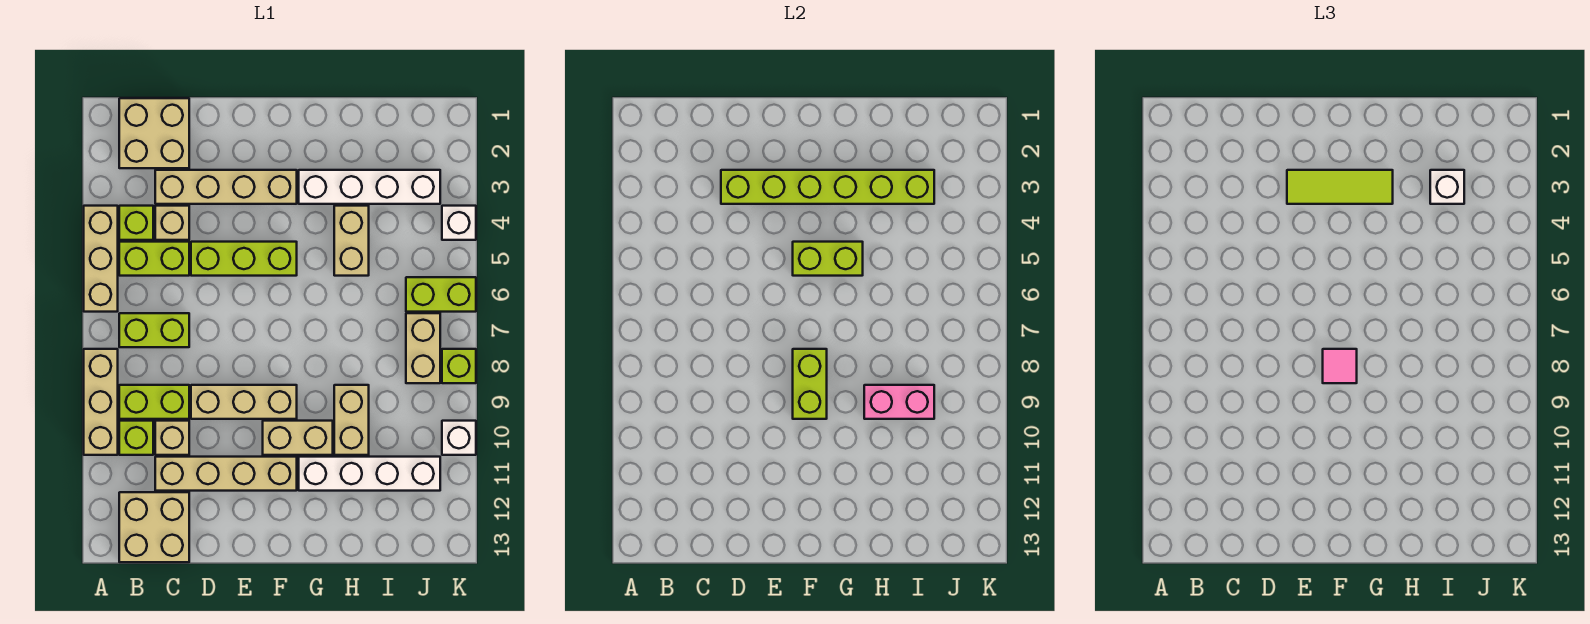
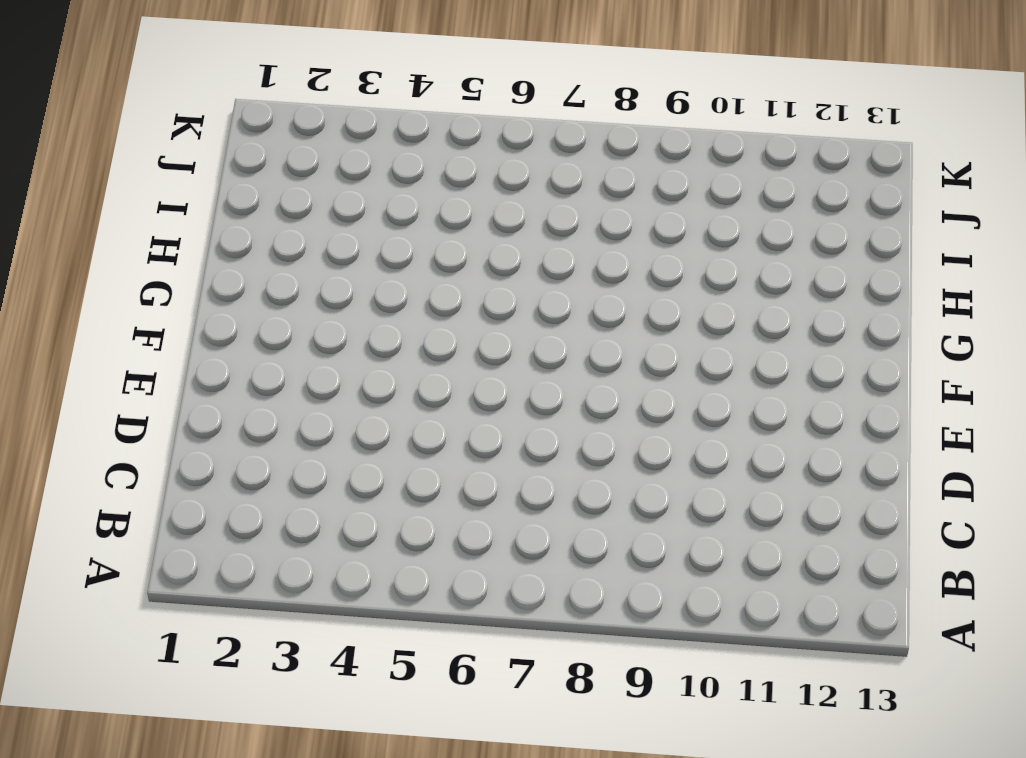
none -> tan brick A4:A6 level 1
none -> tan brick A8:A10 level 1
none -> tan brick B1:C2 level 1
none -> lime brick B4 level 1

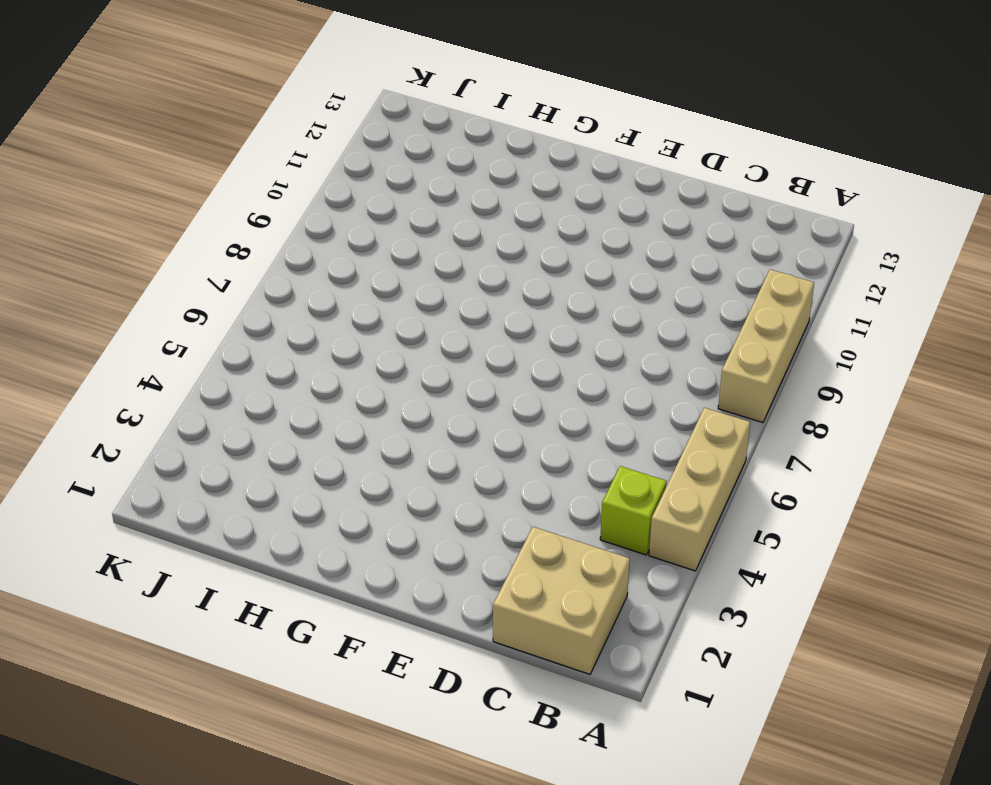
none -> lime brick B5:C5 level 1
none -> lime brick B7:C7 level 1
none -> lime brick B9:C9 level 1
none -> lime brick B10 level 1

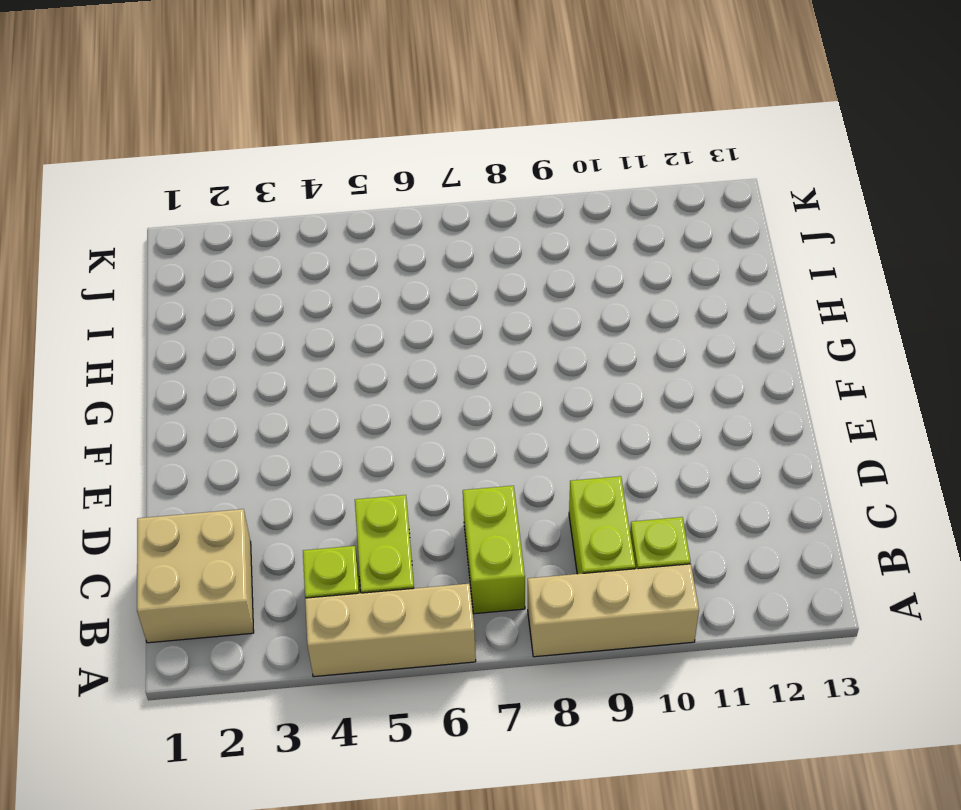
none -> tan brick B12:C13 level 1
none -> tan brick C3:F3 level 1
none -> tan brick C4 level 1
none -> tan brick C10 level 1

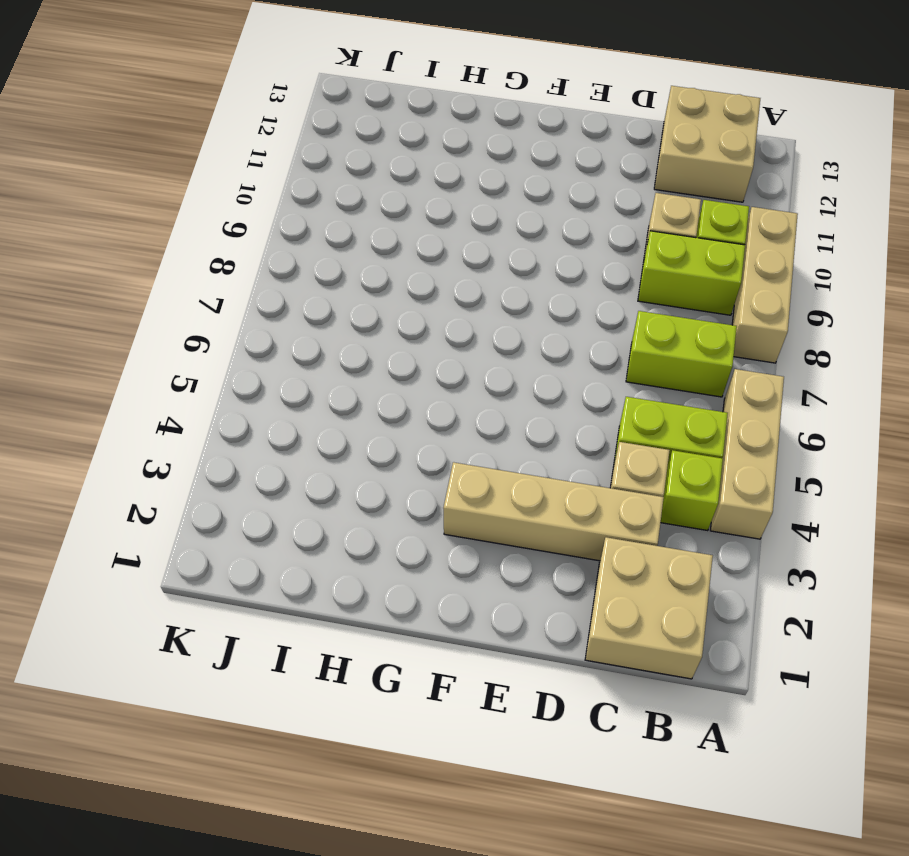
none -> tan brick C11:F11 level 1
none -> lime brick D5:F5 level 1
none -> tan brick D9:F9 level 1
none -> tan brick F10:G10 level 1

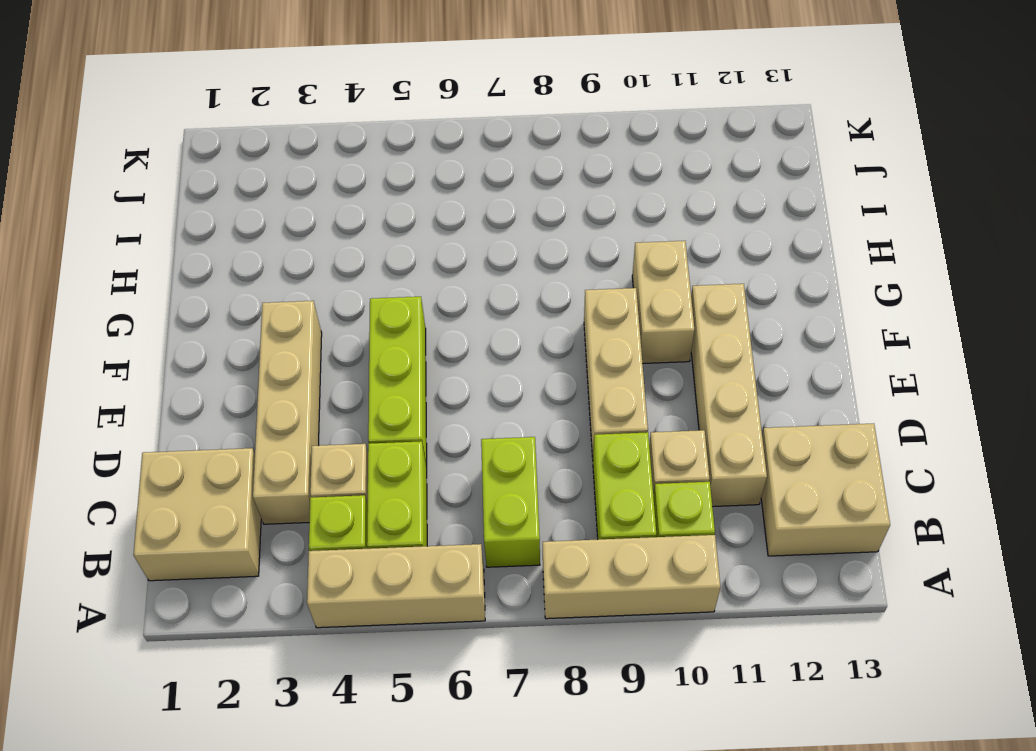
none -> white brick G3:J3 level 1
none -> white brick G11:J11 level 1
none -> tan brick H4:H5 level 1
none -> tan brick H9:H10 level 1

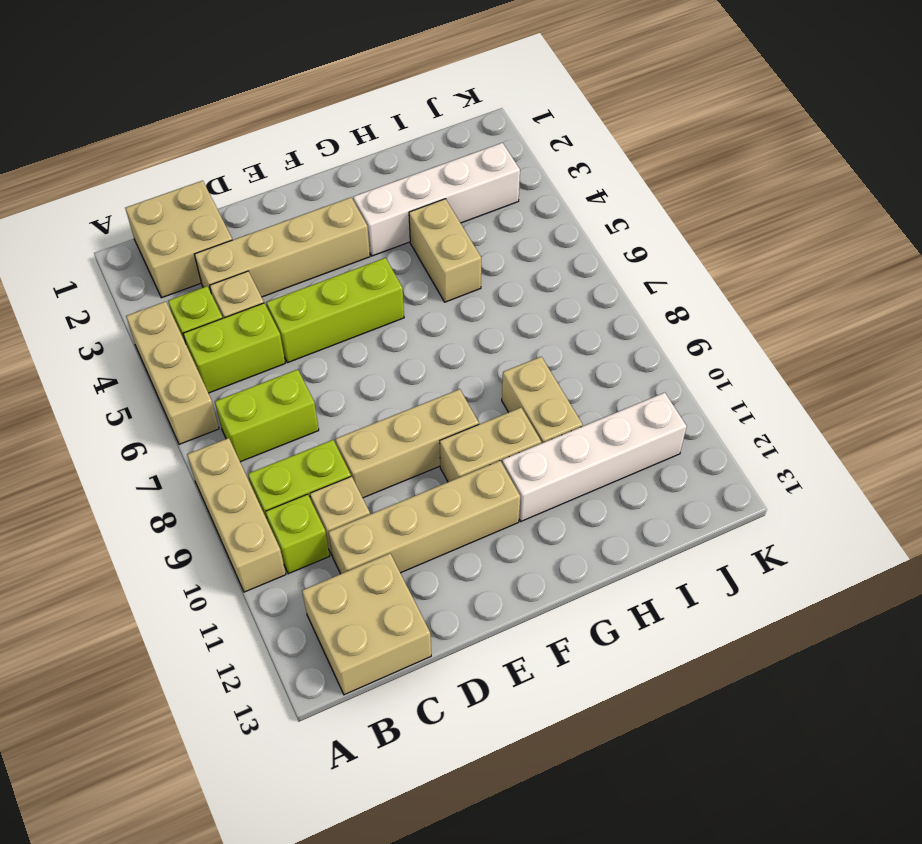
none -> lime brick J6:K6 level 1
none -> tan brick J7:J8 level 1
none -> white brick K4 level 1
none -> lime brick K8 level 1

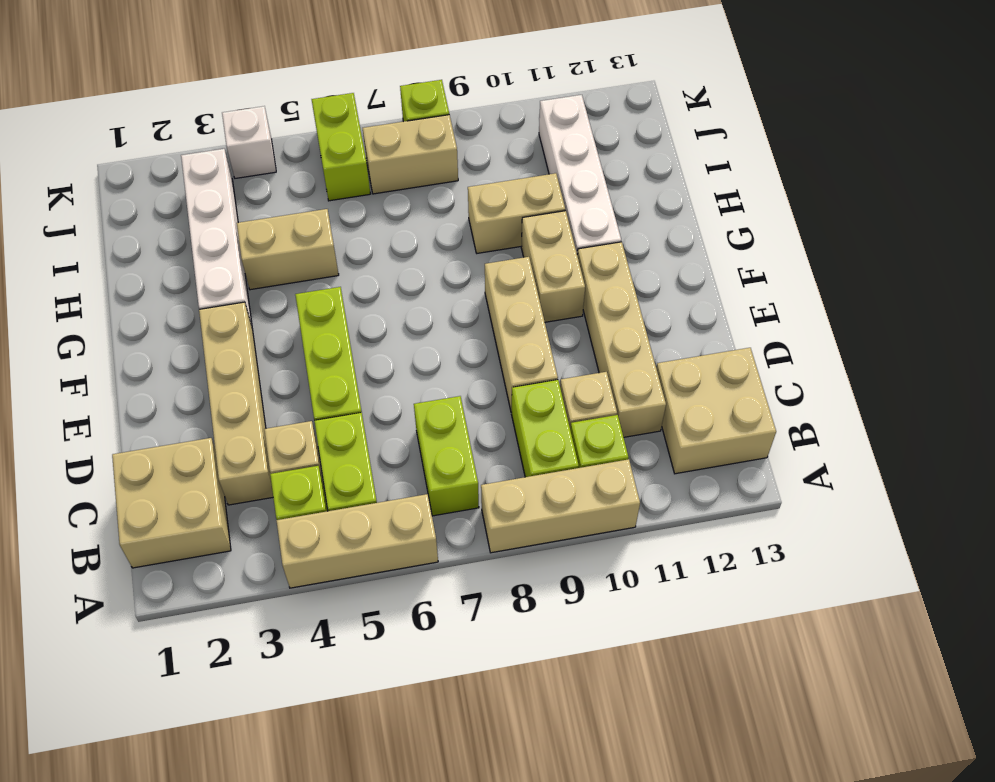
none -> white brick K10 level 1
none -> lime brick D3:I3 level 2
none -> lime brick F5:G5 level 2
none -> lime brick F8:F9 level 2

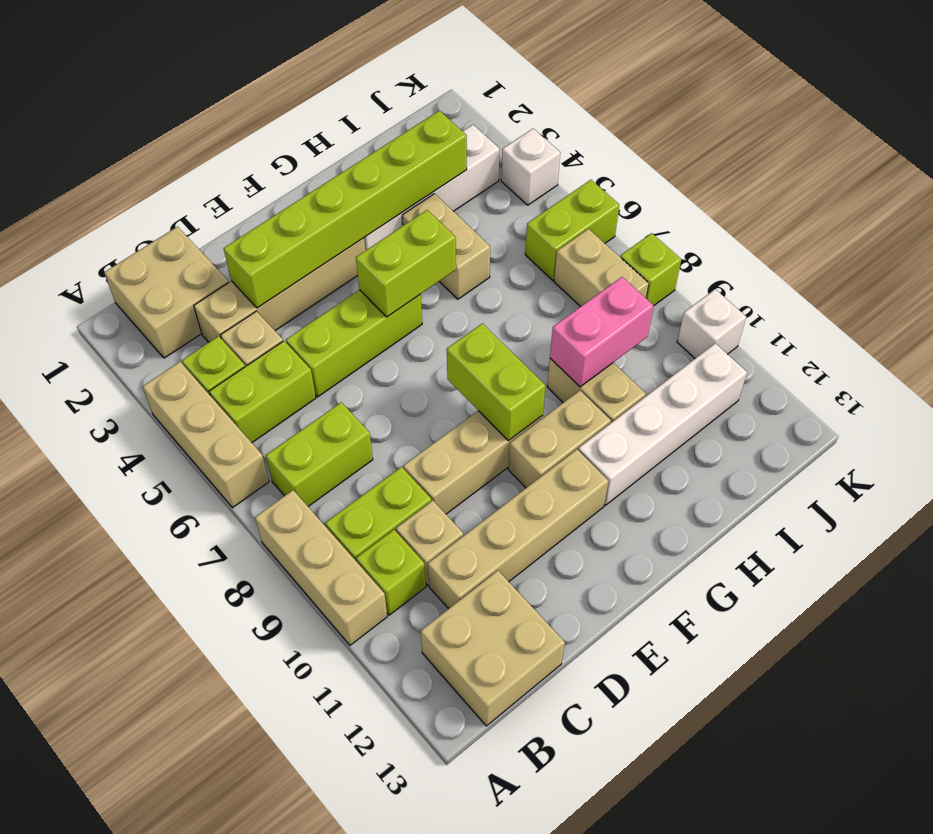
none -> lime tile E3:G3 level 3
none -> pink tile F8 level 3
none -> white brick I3 level 3

